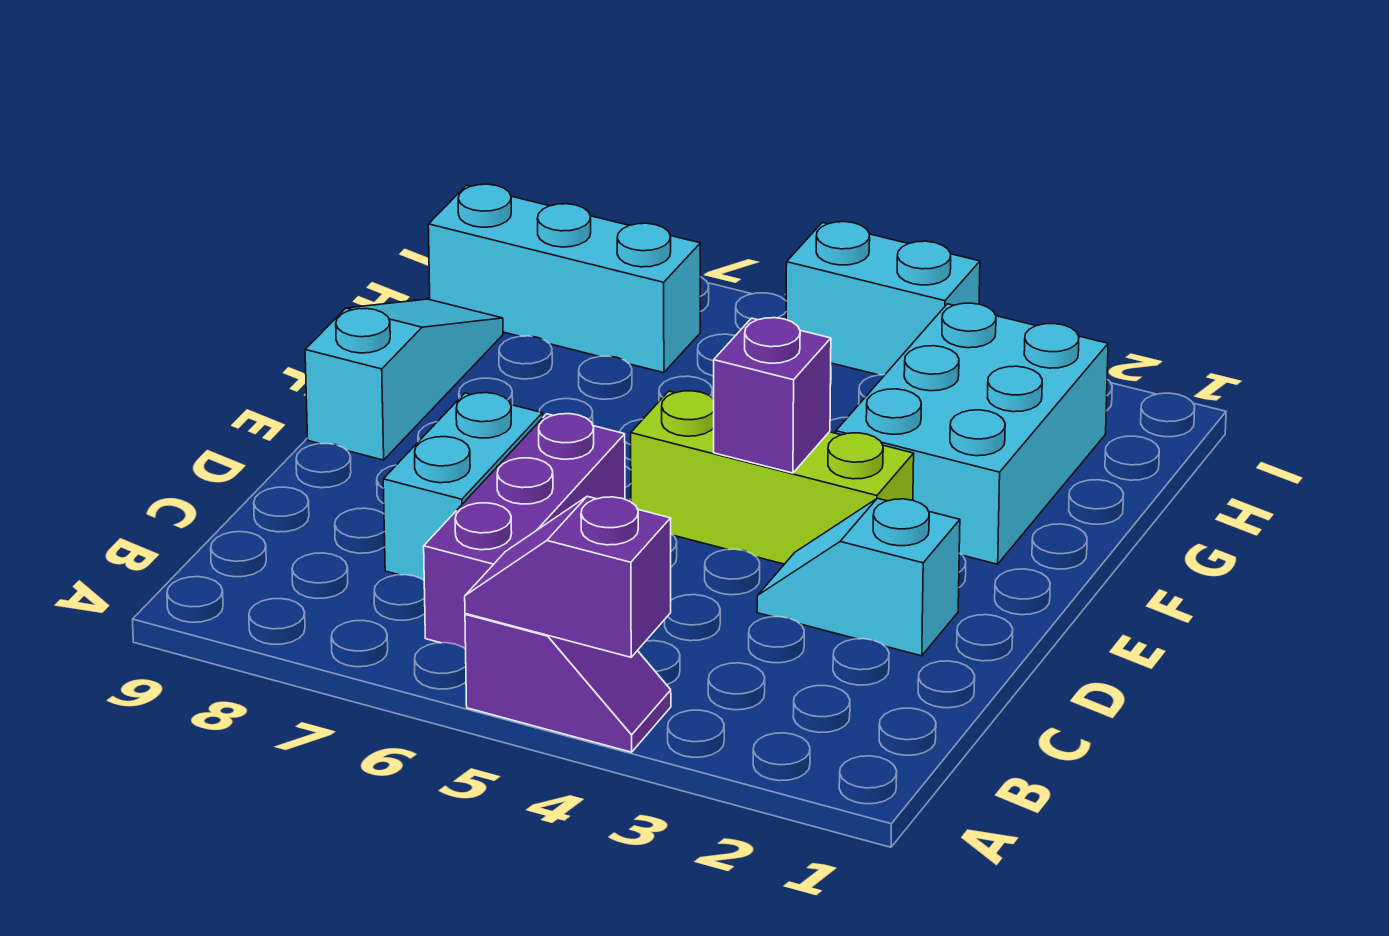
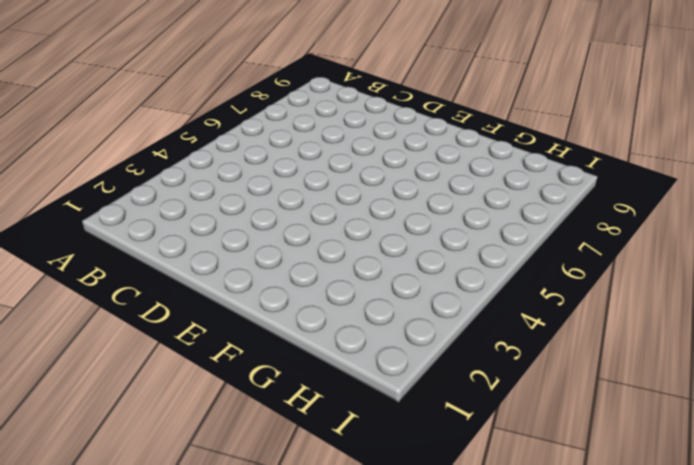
none -> purple slope A4:A5 level 1 top 5
none -> purple brick B6:D6 level 1

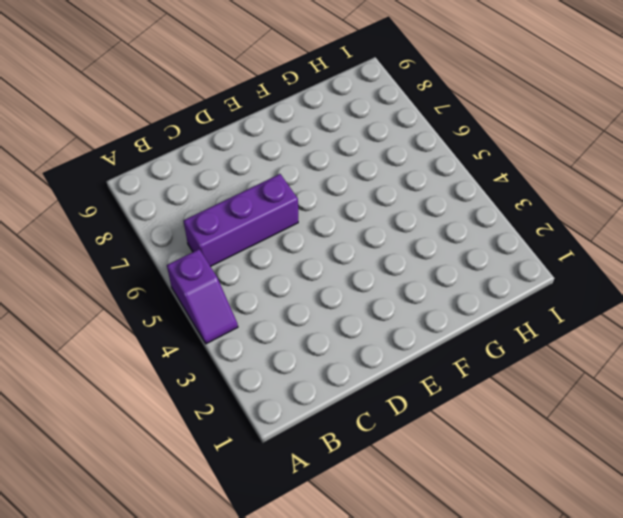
none -> cyan brick C7:D7 level 1
none -> cyan slope D2:D3 level 1 top 2

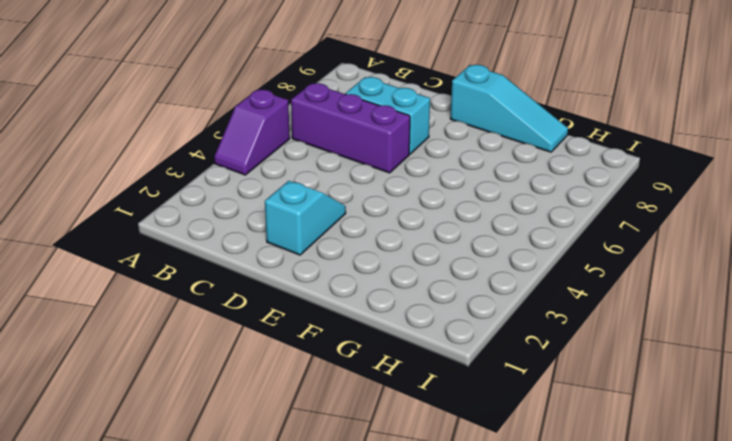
none -> lime brick E3:E5 level 1
none -> cyan brick F2:H3 level 1

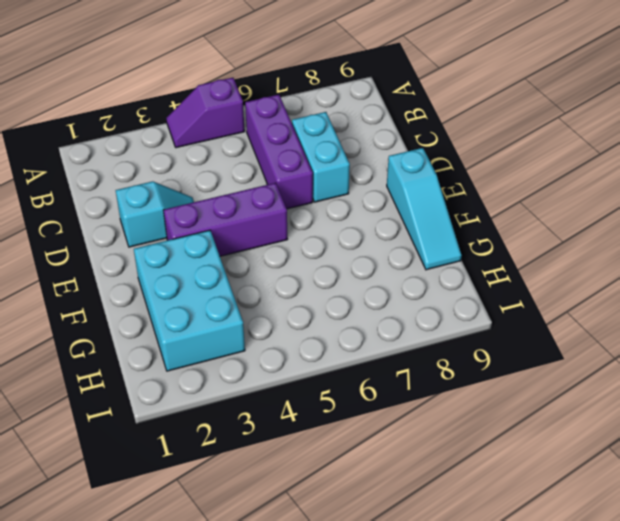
purple brick E3:E5 level 1 -> lime brick E3:E5 level 1
none -> cyan brick H7:H9 level 1
none -> cyan brick I4:I5 level 1

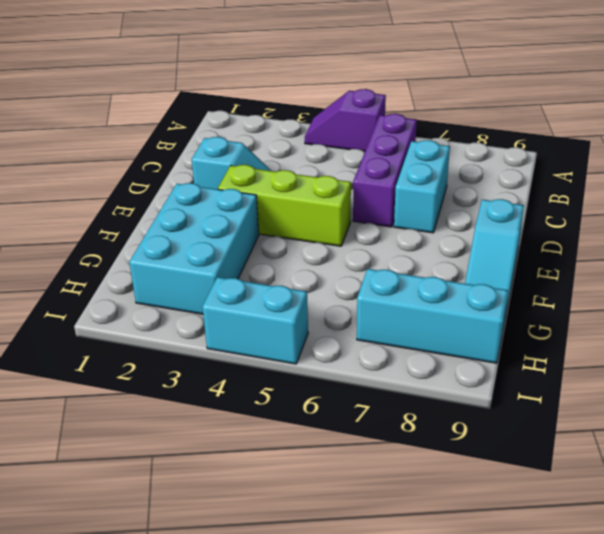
none -> purple slope A4:A5 level 2 top 4
none -> purple brick E4 level 2

